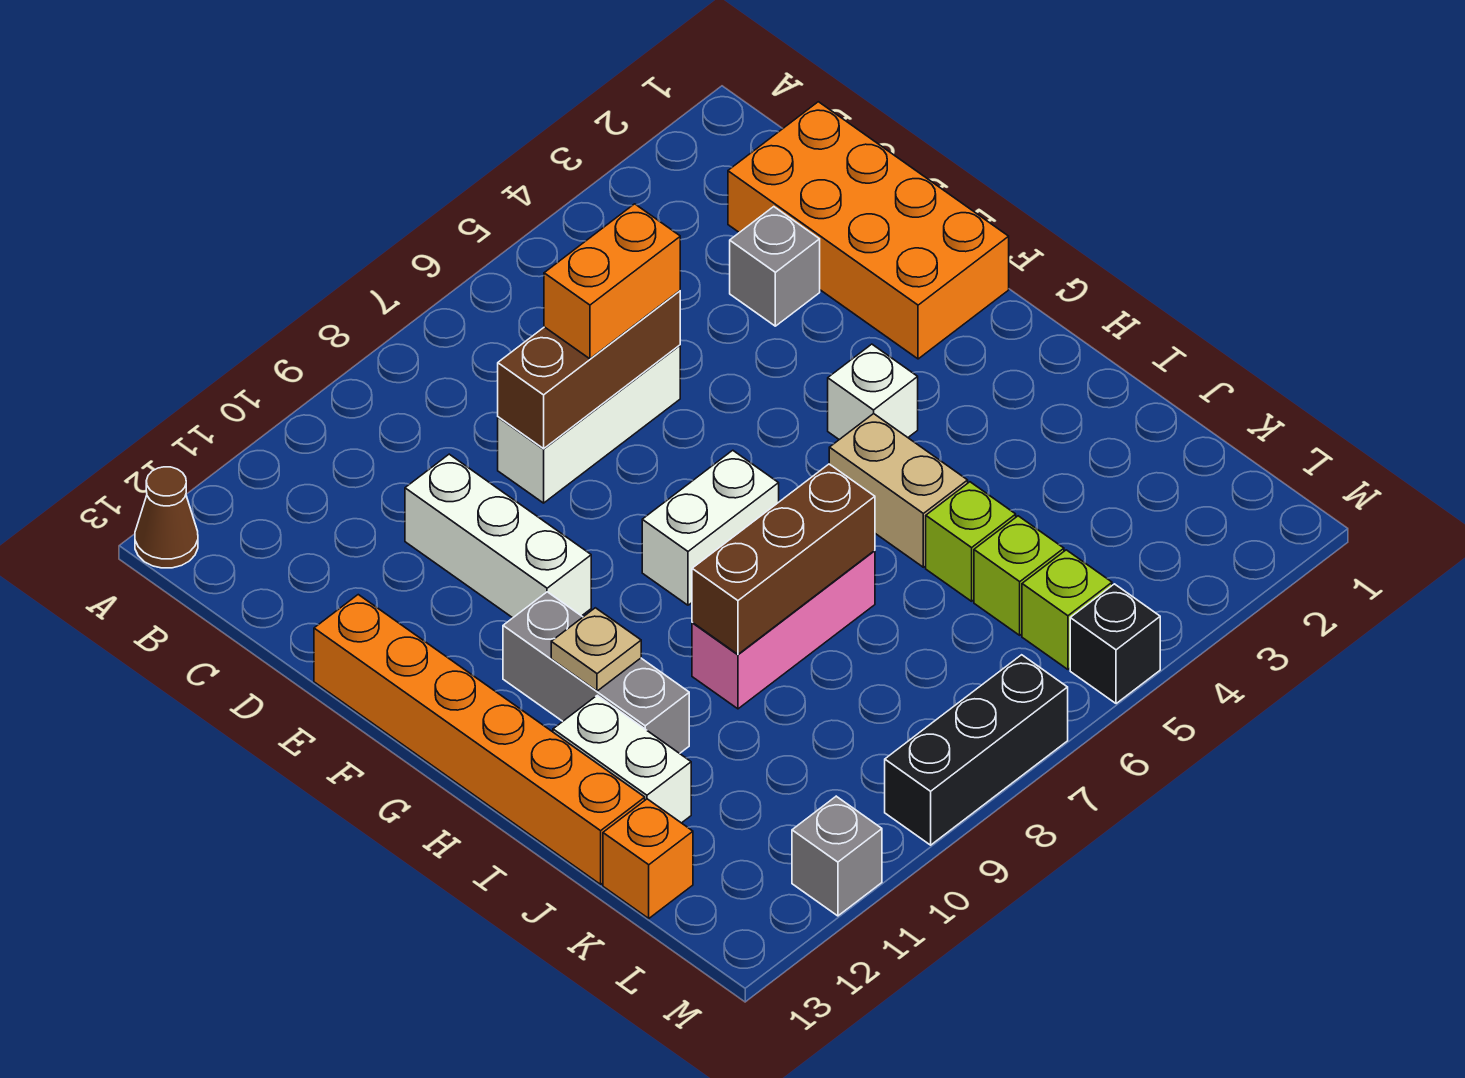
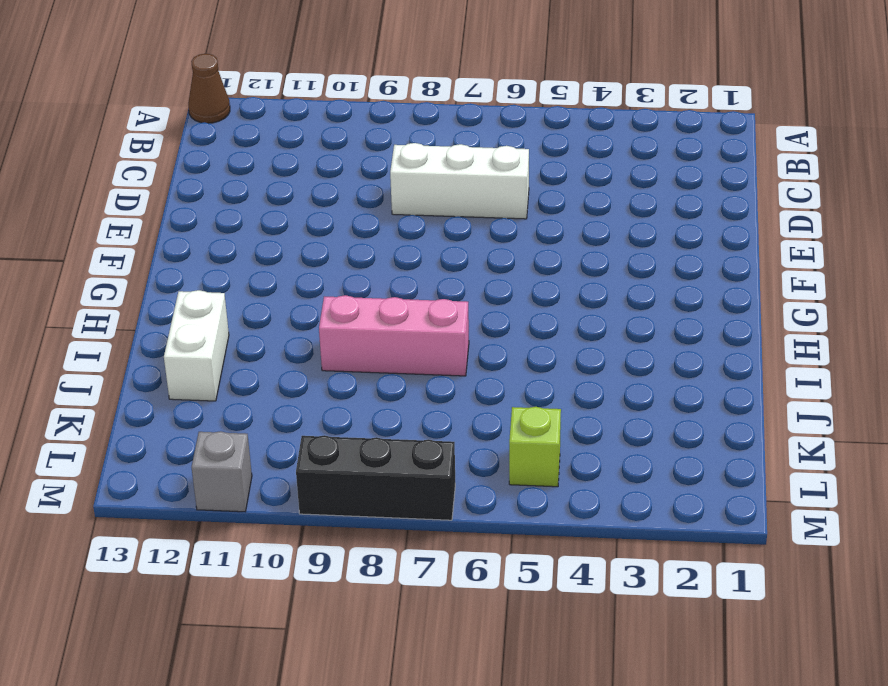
none -> orange brick C1:F2 level 1
none -> grey brick D3 level 1
none -> white brick D10:F10 level 1

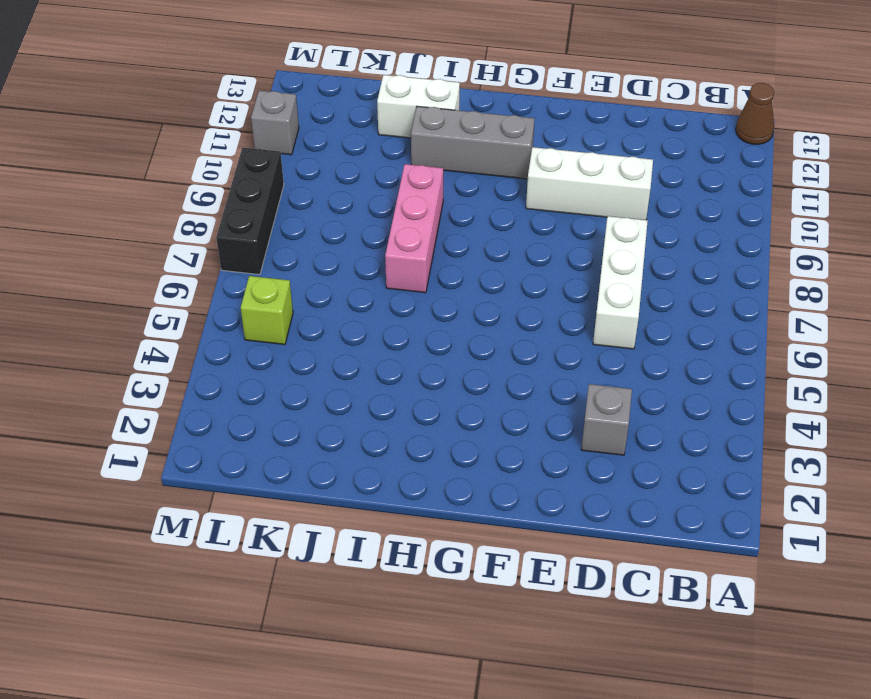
none -> orange brick C1:F2 level 1
none -> orange brick E13:J13 level 1
none -> white brick G4 level 1

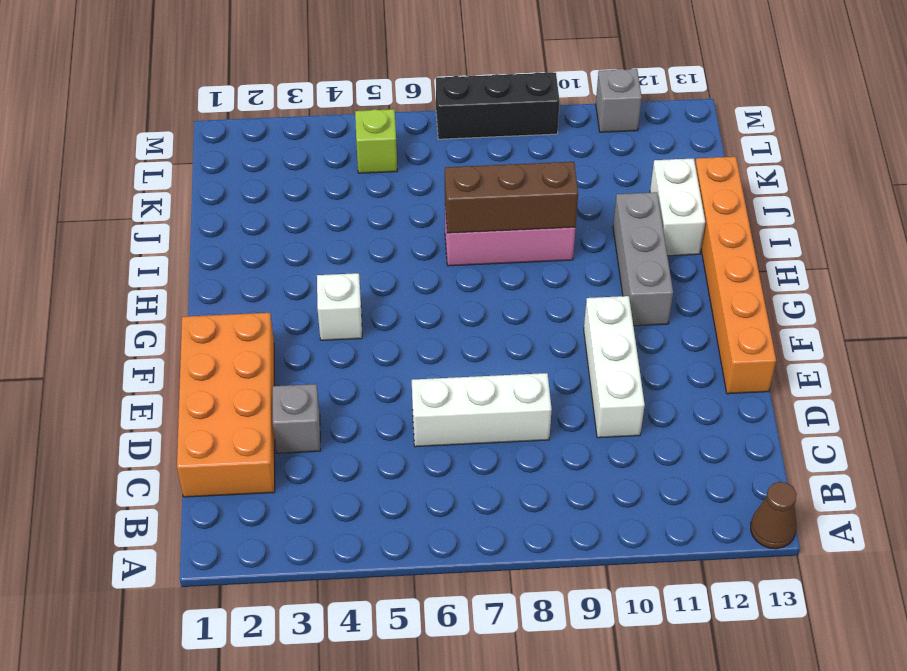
none -> white brick G7:G8 level 1
none -> tan brick H5:I5 level 1
none -> lime brick J5 level 1

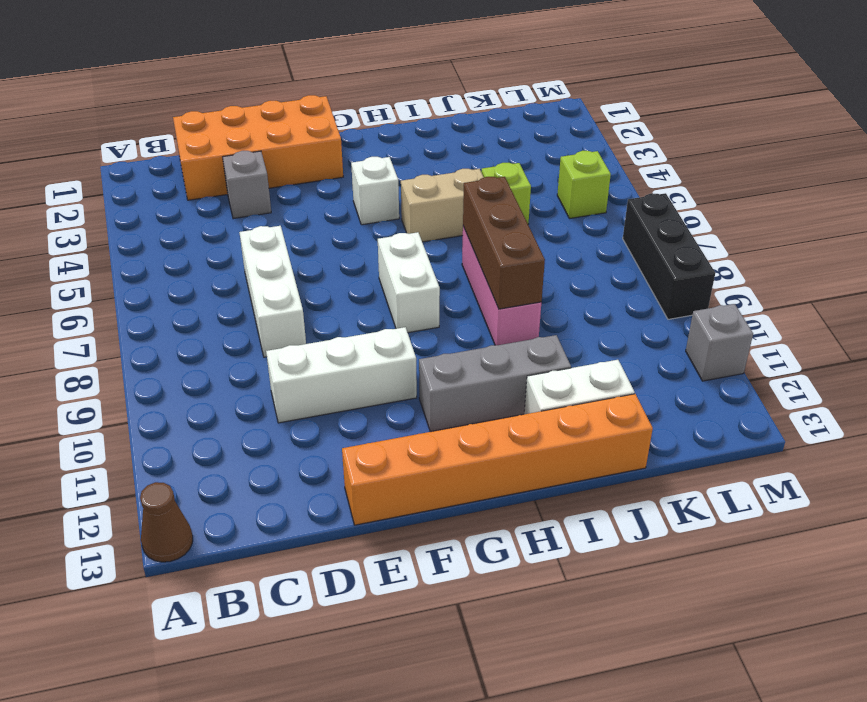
none -> lime brick K5 level 1
none -> orange brick K13 level 1
none -> black brick M5 level 1

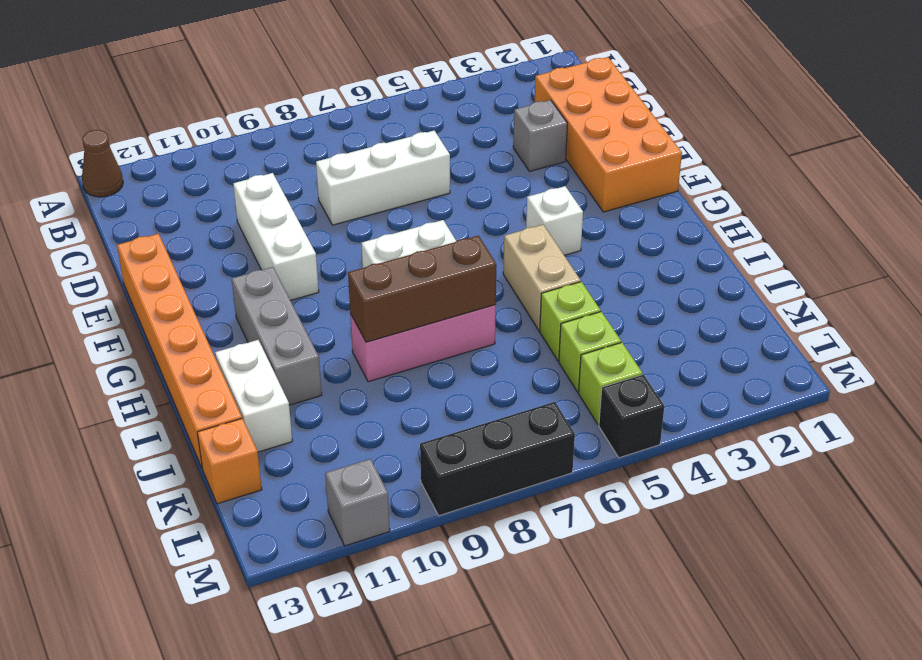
none -> brown brick D6:D8 level 2
none -> tan plate H11 level 2
none -> orange brick D6:D7 level 3

